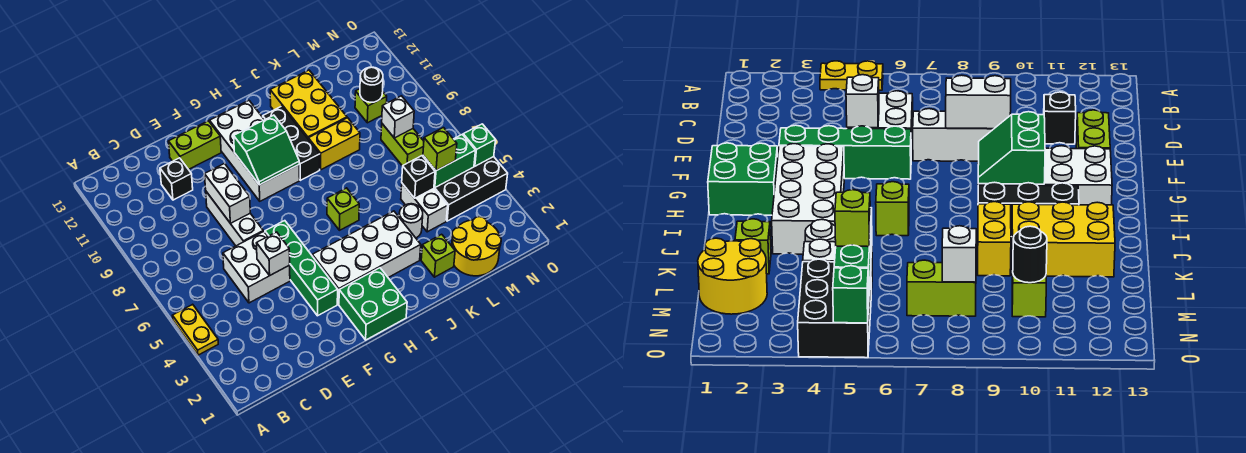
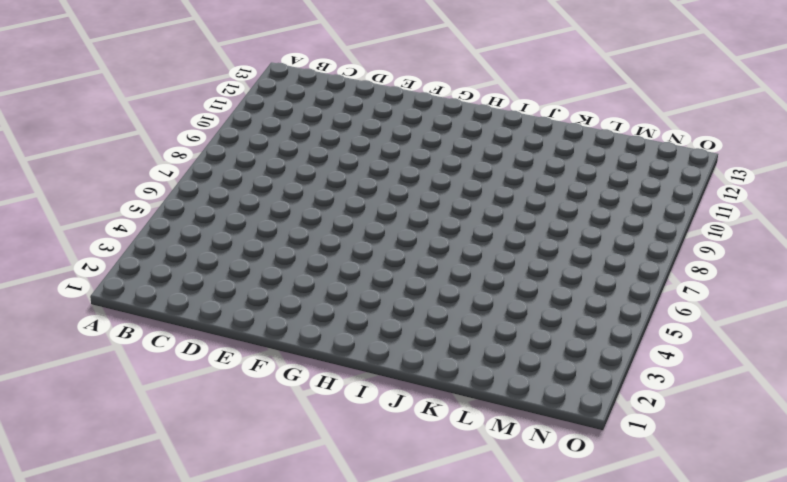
none -> yellow plate A4:A5 level 1
none -> white brick D5:E6 level 1
none -> black brick D11 level 1

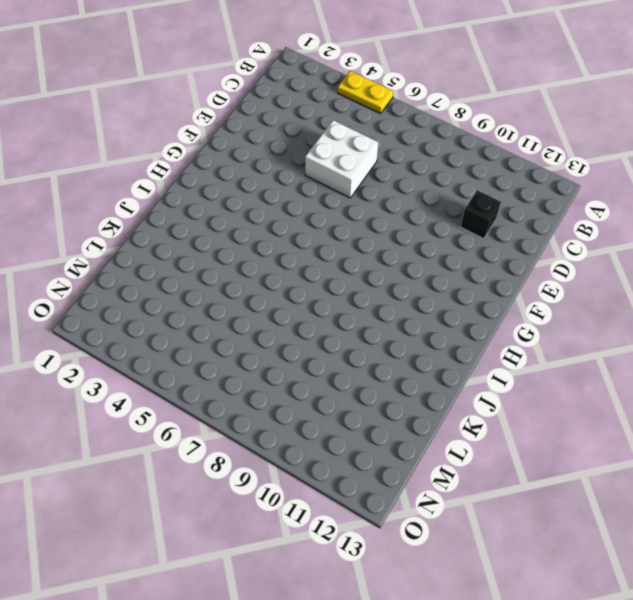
none -> white brick E7:E9 level 1
none -> lime brick E12:F12 level 1
none -> green brick F3:F6 level 1

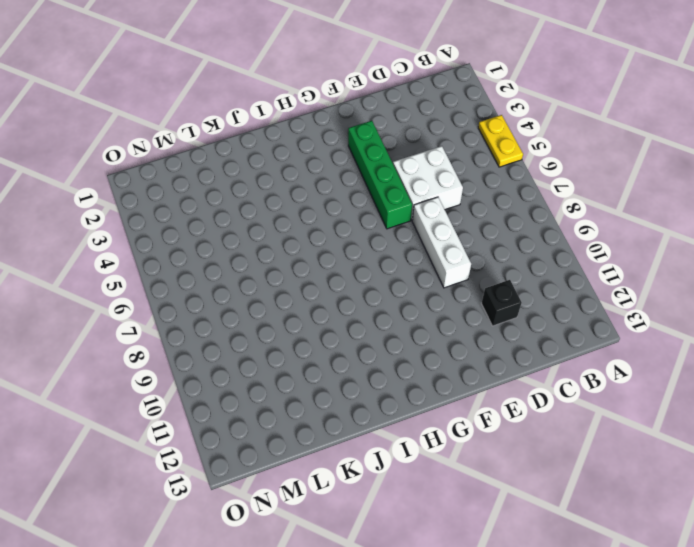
none -> lime brick E12:F12 level 1
none -> green brick G1:H2 level 1
none -> white brick G3:J4 level 1

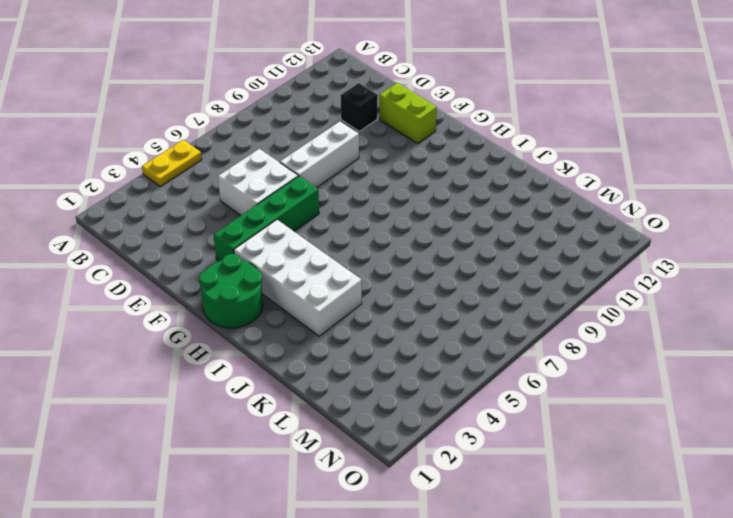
green round brick G1:H2 level 1 -> green brick G1:H2 level 1
none -> white brick G9:H12 level 1
none -> lime brick I6 level 1
none -> black brick I9:I11 level 1

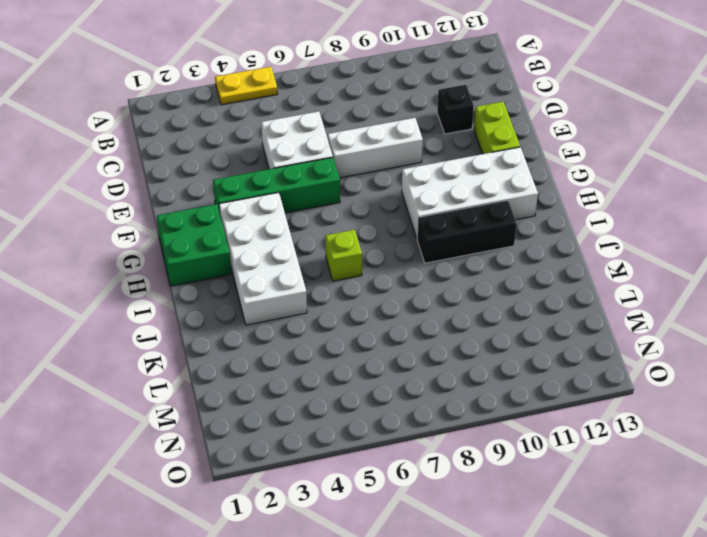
none -> yellow brick J9:K9 level 1
none -> yellow brick J10:K12 level 1
none -> lime brick K2 level 1

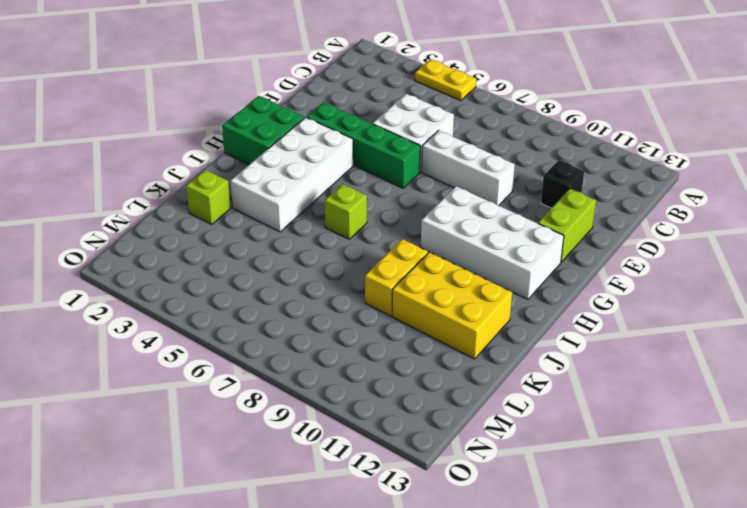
none -> black brick I9:I11 level 1
none -> white round brick K4 level 1
none -> yellow round brick L1:M2 level 1

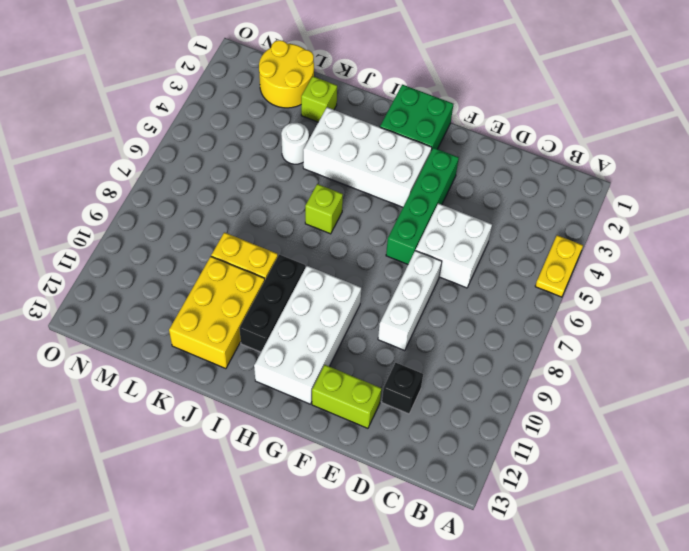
none -> white brick L4:L5 level 1
none -> black brick M4:O5 level 1
none -> lime brick M7:M8 level 1

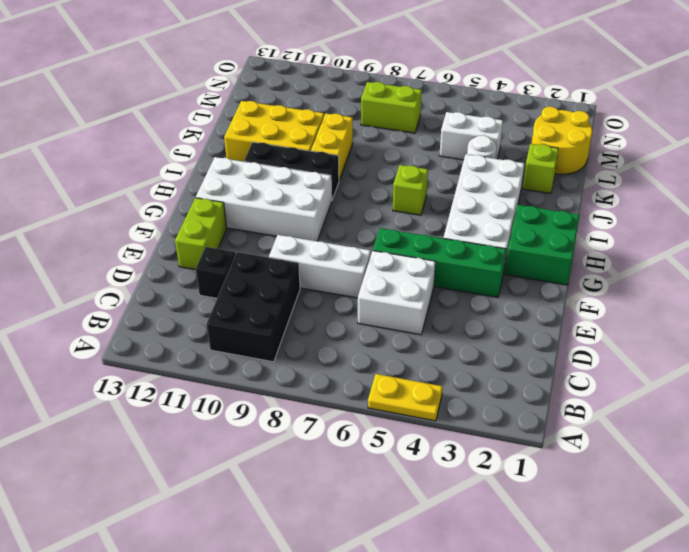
black brick B9:D10 level 1 -> black brick M4:O5 level 1
none -> lime brick M10 level 1
none -> white brick E5 level 2
none -> white brick E8:E9 level 2

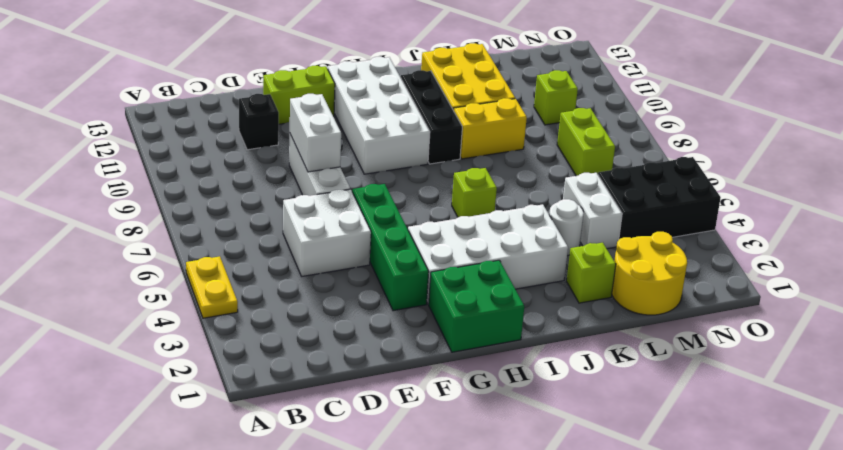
none -> white brick E5 level 2
none -> green slope G9:H10 level 2 top 10
none -> black brick L5 level 2

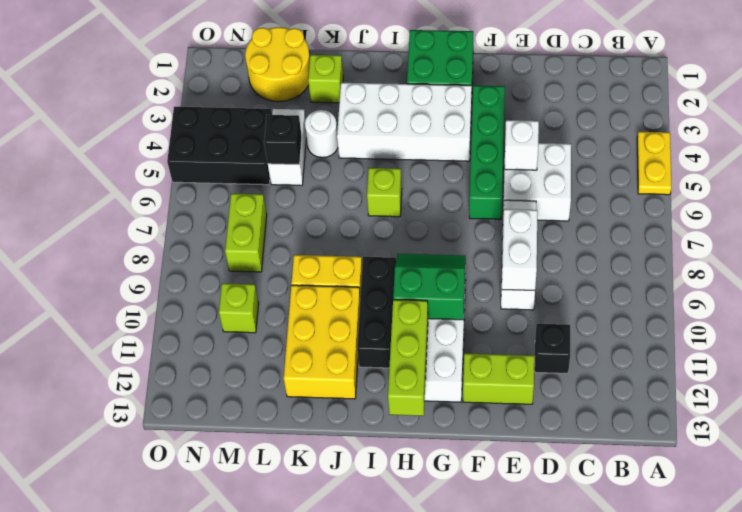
lime brick H11:H13 level 2 -> none
none -> green brick M5:N5 level 2
none -> white brick M8 level 2
none -> black round brick M10 level 2

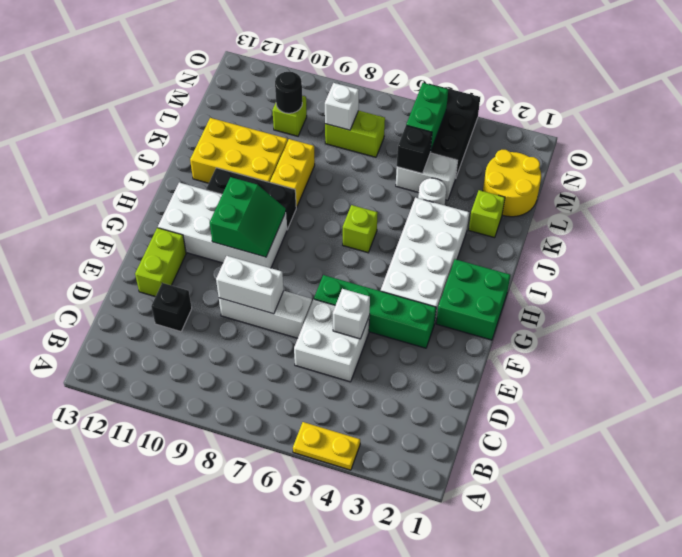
none -> green brick O5 level 2
none -> lime brick M5 level 3

